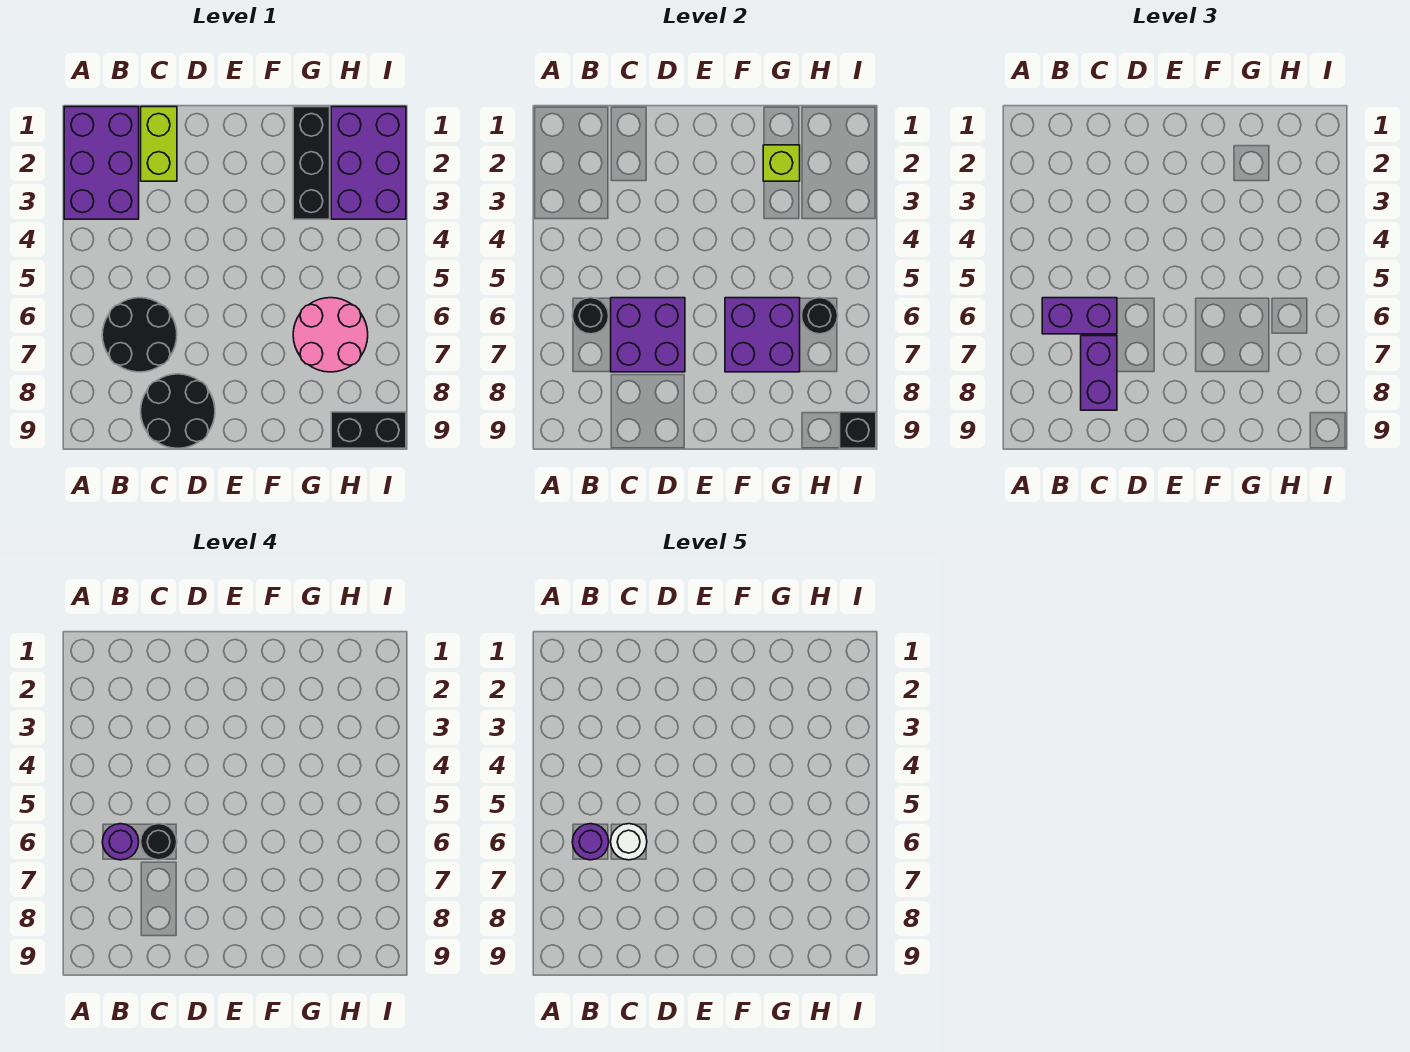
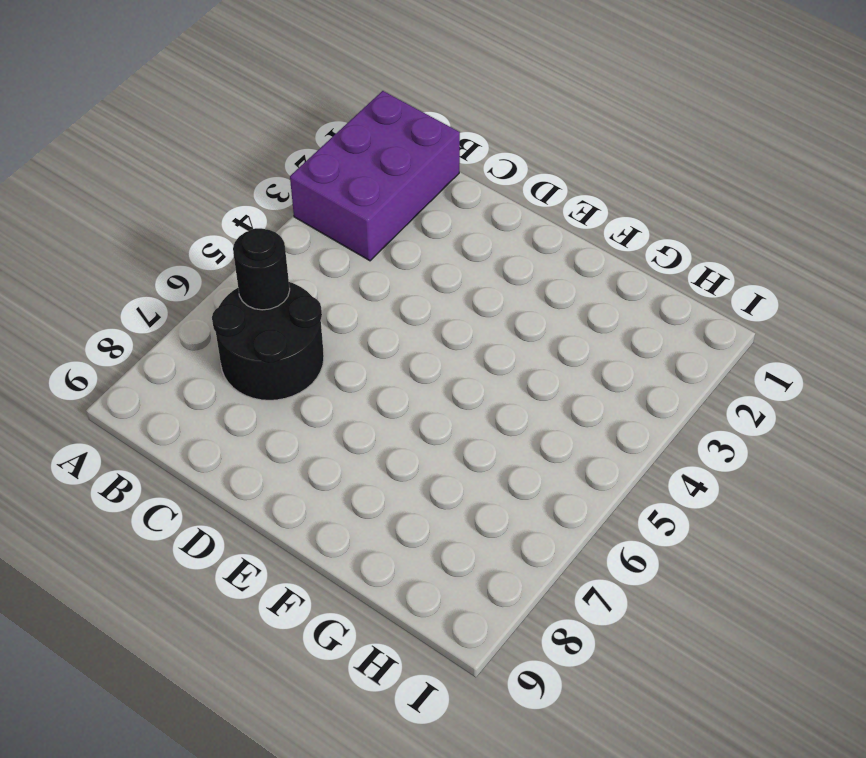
none -> lime brick C1:C2 level 1
none -> black round brick C8:D9 level 1
none -> black brick G1:G3 level 1

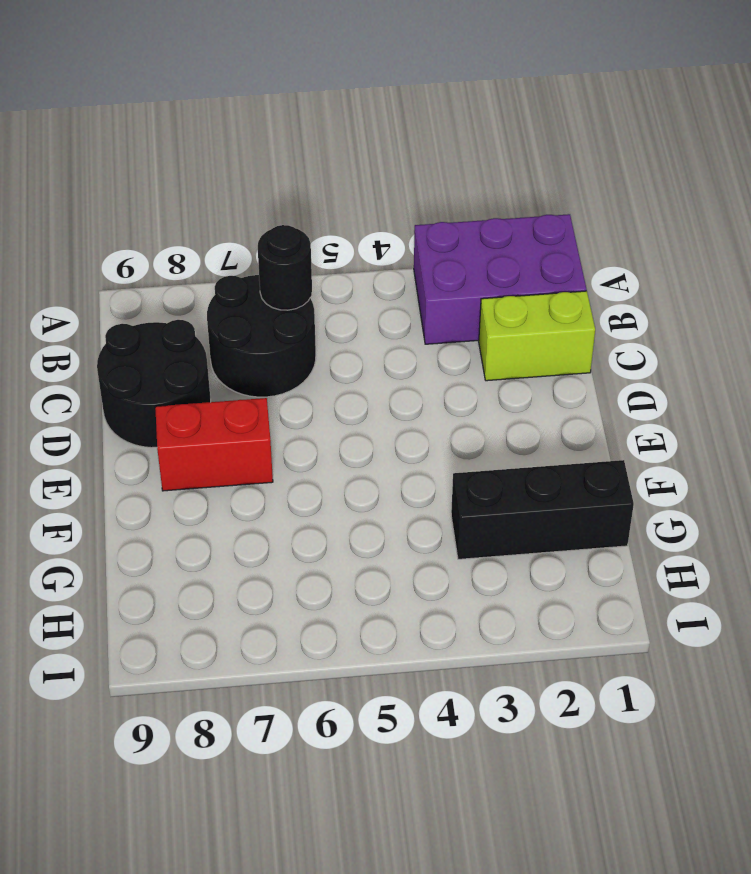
red brick E7:E8 level 1 -> none
none -> pink round brick G6:H7 level 1
none -> purple brick H1:I3 level 1
none -> black brick H9:I9 level 1

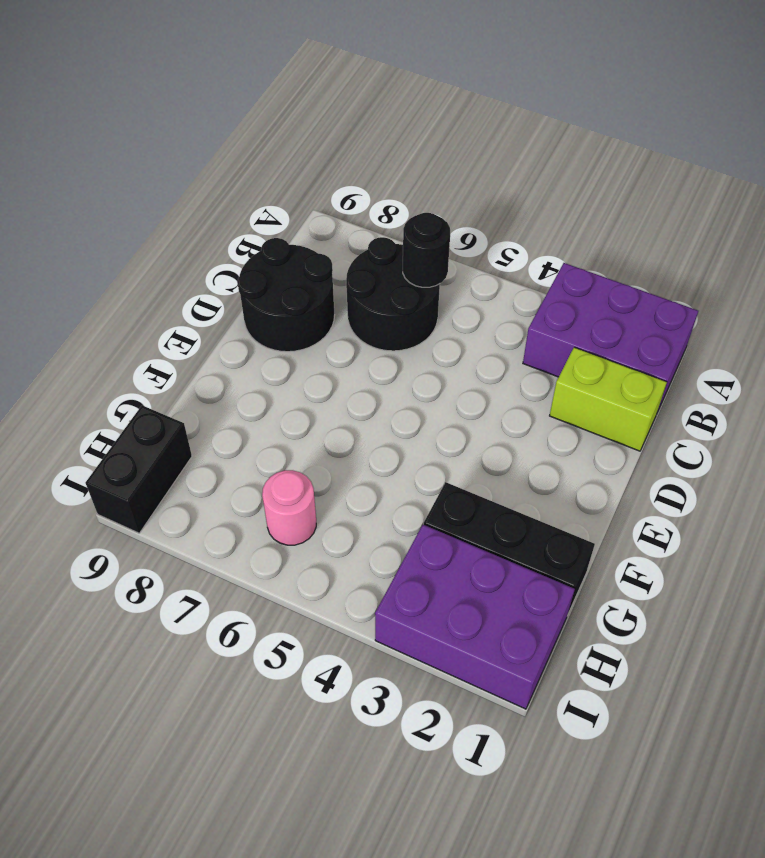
pink round brick H6 level 1 -> pink round brick G6:H7 level 1
none -> purple brick C6:D7 level 2
none -> purple brick F6:G7 level 2
none -> lime brick G2 level 2

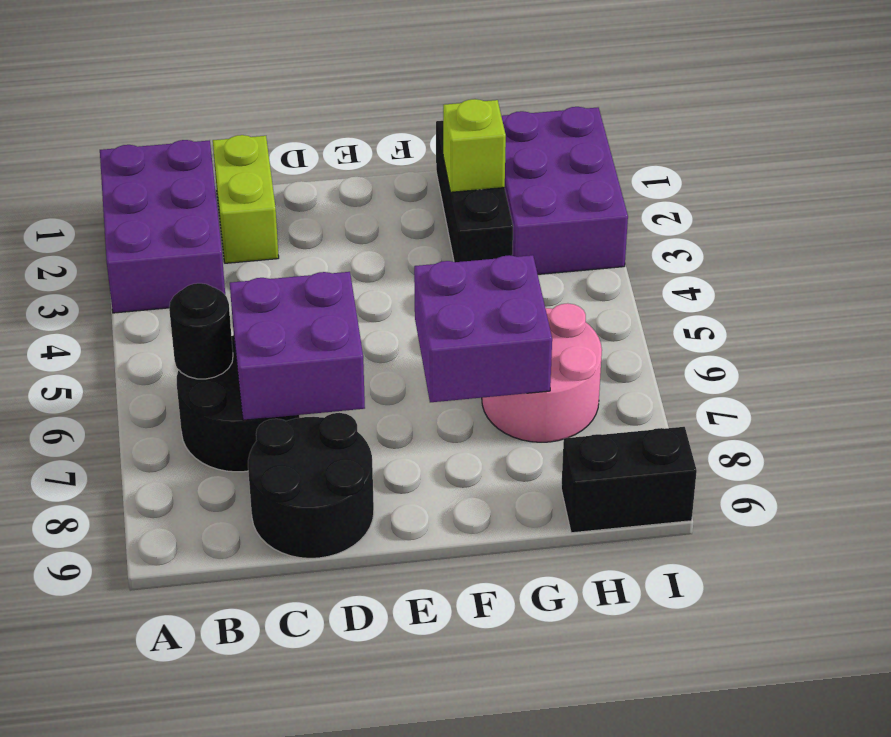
none -> black round brick H6 level 2
none -> black brick I9 level 2
none -> purple brick B6:C6 level 3

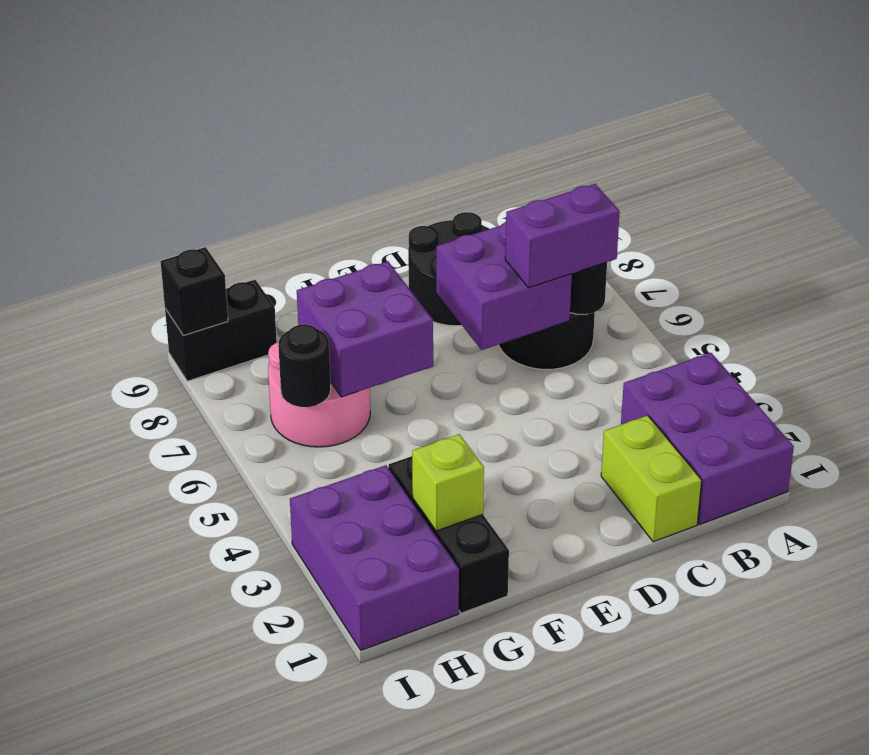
none -> purple brick C7:C8 level 3
none -> purple round brick B6 level 4
none -> black round brick C6 level 4

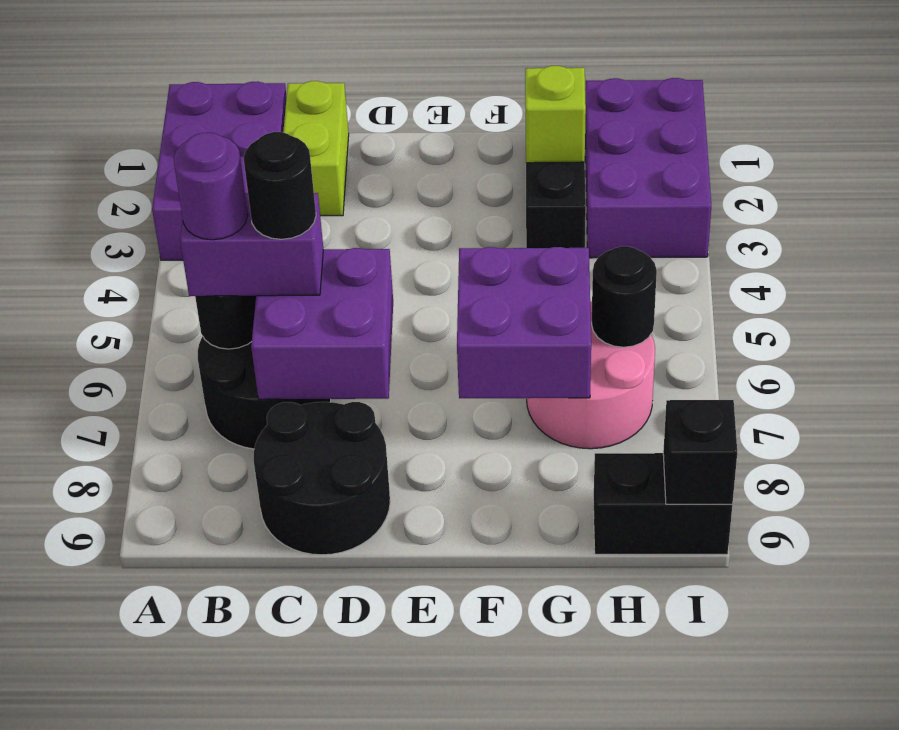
none -> purple brick C7:C8 level 3
none -> purple round brick B6 level 5
none -> white round brick C6 level 5

